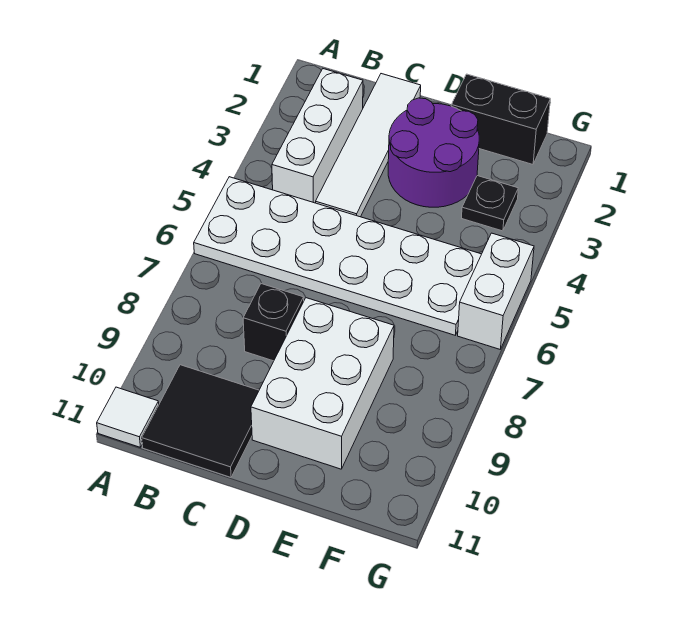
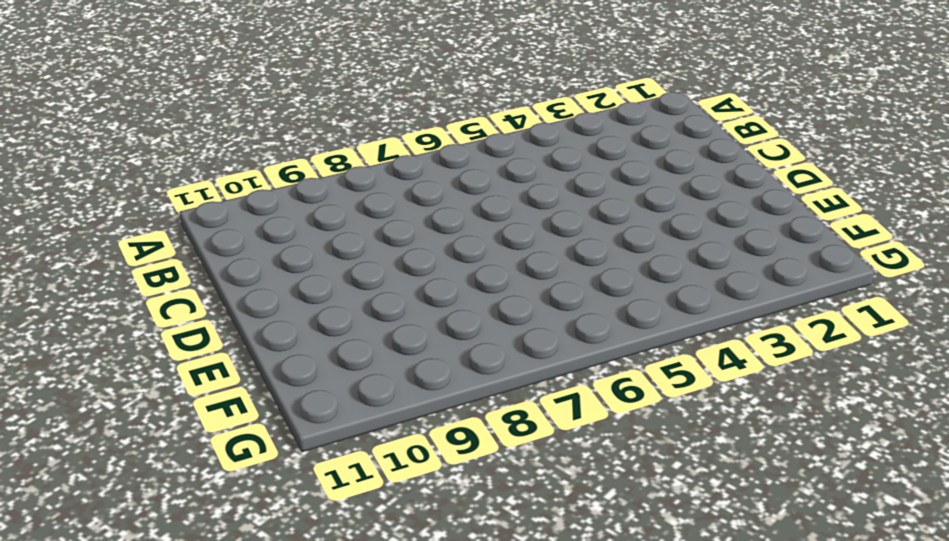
none -> white plate A5:F6 level 1
none -> white tile A11 level 1

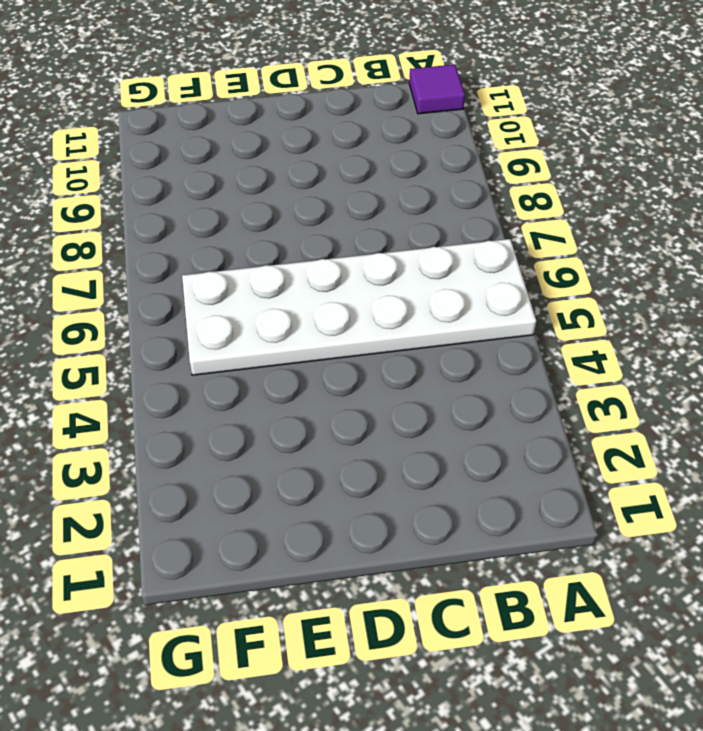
purple tile A11 level 1 -> white tile A11 level 1
none -> white brick B2:B4 level 1
none -> black tile B10:C11 level 1

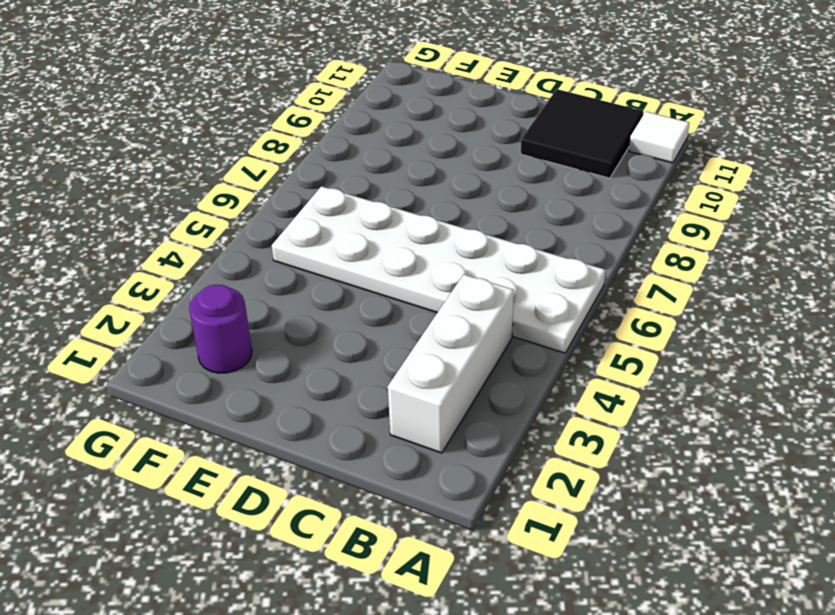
purple round brick F2 level 1 -> none
none -> white tile C1:C4 level 1
none -> black brick C8 level 1

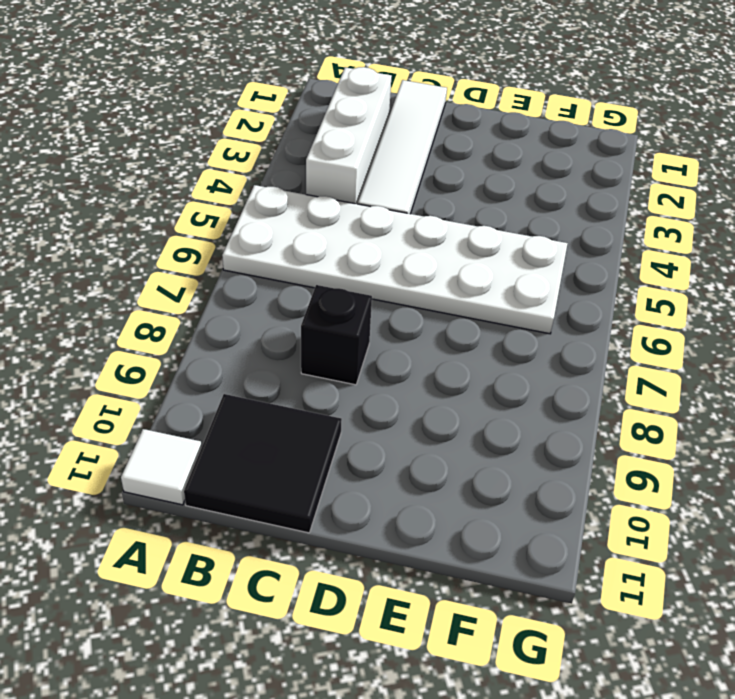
none -> purple round brick D2:E3 level 1
none -> white brick D8:E10 level 1

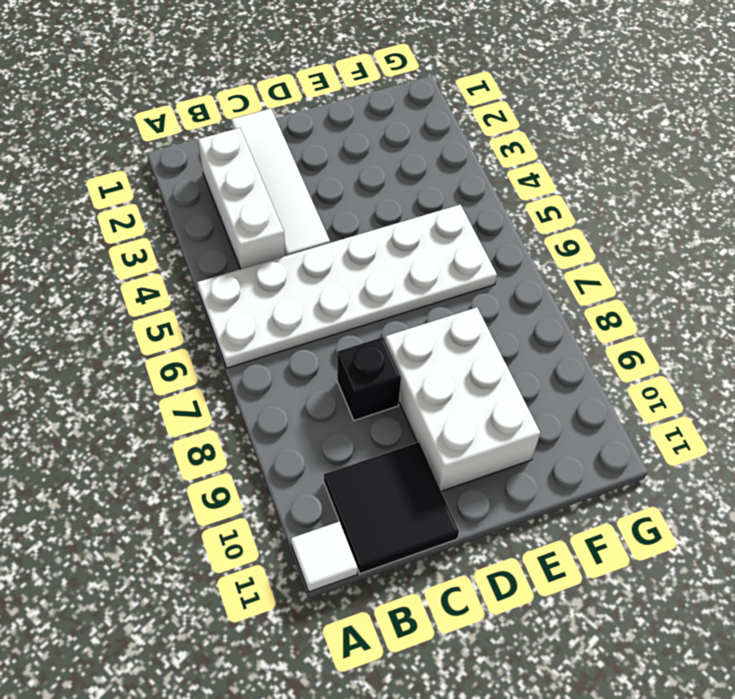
none -> purple round brick D2:E3 level 1
none -> black brick E1:F1 level 1

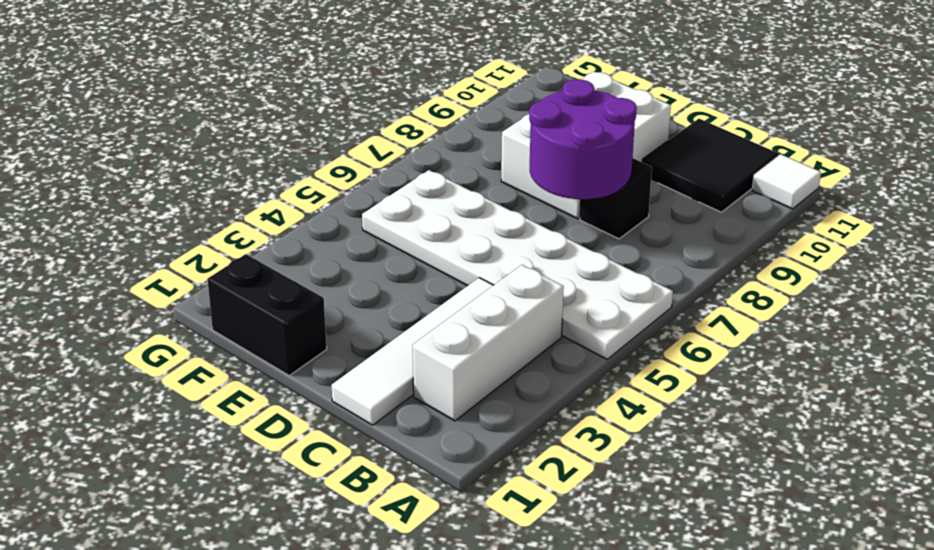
purple round brick C7:D8 level 2 -> purple round brick D2:E3 level 1
none -> black plate F3 level 1
none -> white brick G5:G6 level 1

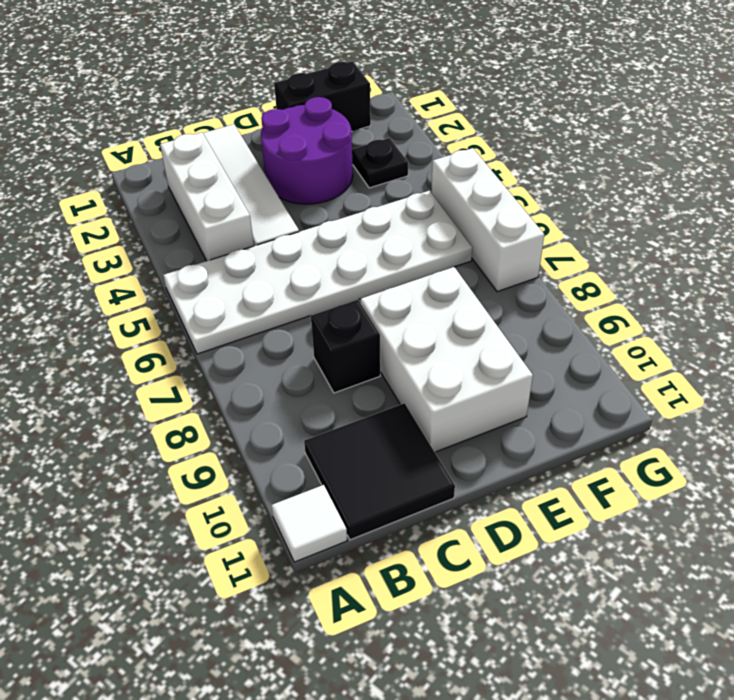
white brick G5:G7 level 1 -> white brick G5:G6 level 1

